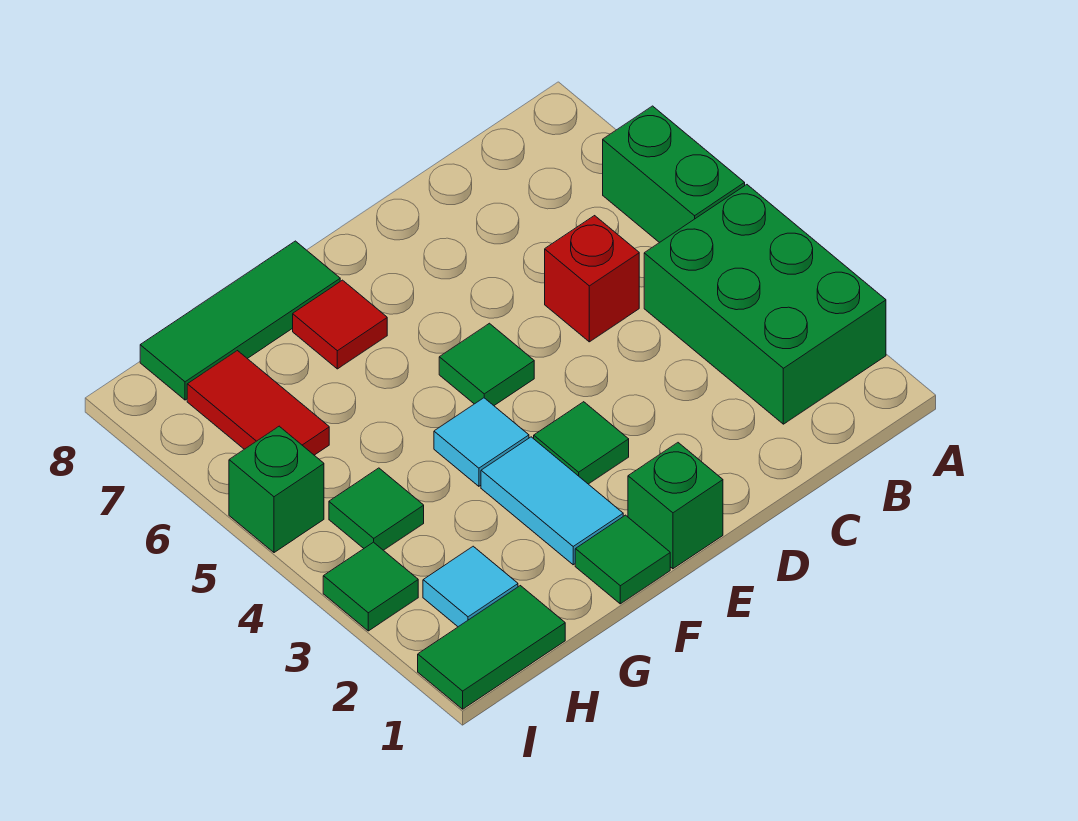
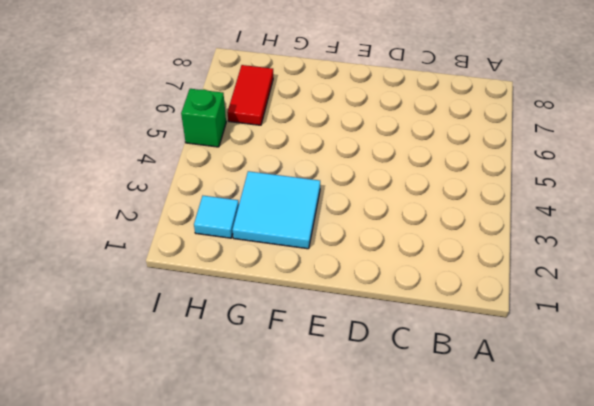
cyan tile F2:G3 level 1 -> cyan tile F2:F3 level 1
none -> green brick A2:B4 level 1
none -> green brick A5:A6 level 1
none -> red brick C5 level 1

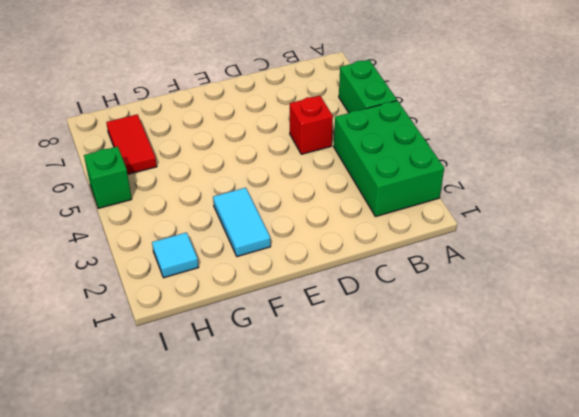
none -> green brick E1 level 1
none -> green tile E3 level 1
none -> green tile E5 level 1

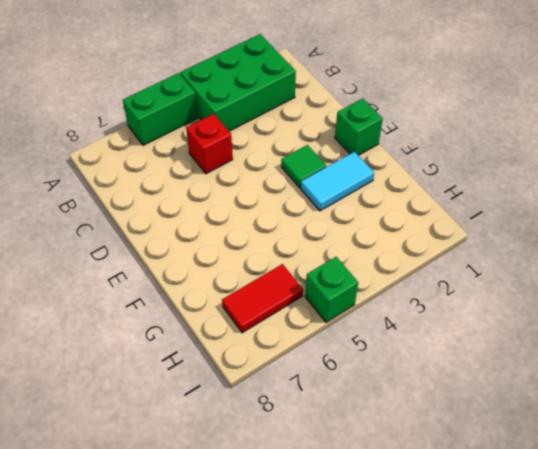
none -> green tile E5 level 1
none -> green tile F1 level 1
none -> cyan tile F4 level 1

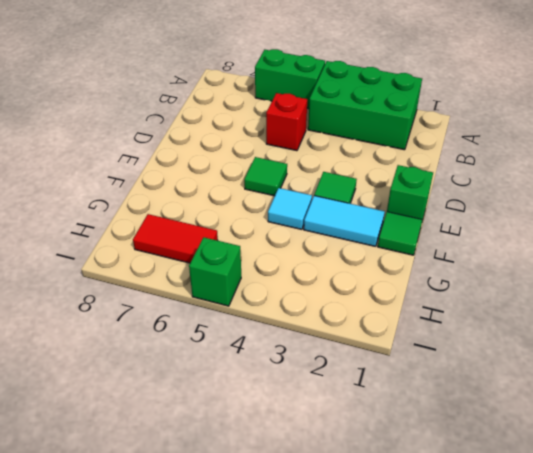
none -> red tile F7 level 1
none -> green tile F8:H8 level 1
none -> green tile H1:I1 level 1

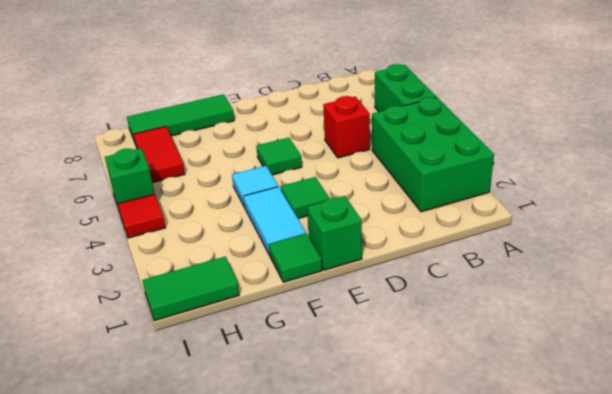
red tile I4 level 1 -> red tile F7 level 1
none -> cyan tile H2 level 1
none -> green tile H4 level 1
none -> green tile I3 level 1

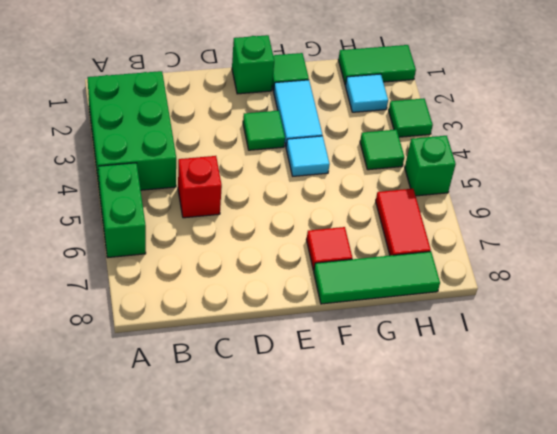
none -> green tile E5 level 1

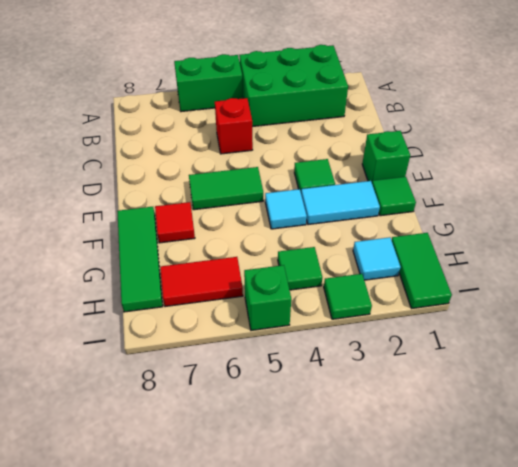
green tile E5:E6 level 1 -> green tile E5 level 1

